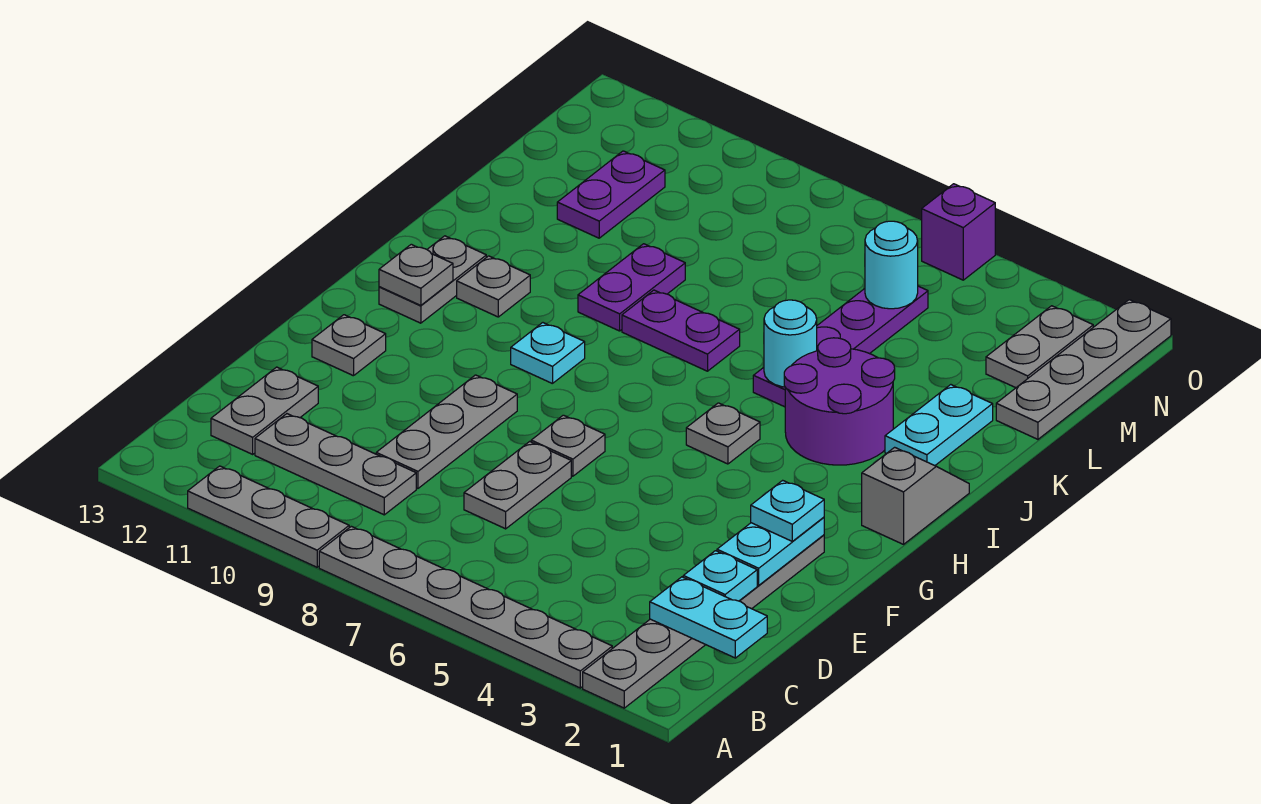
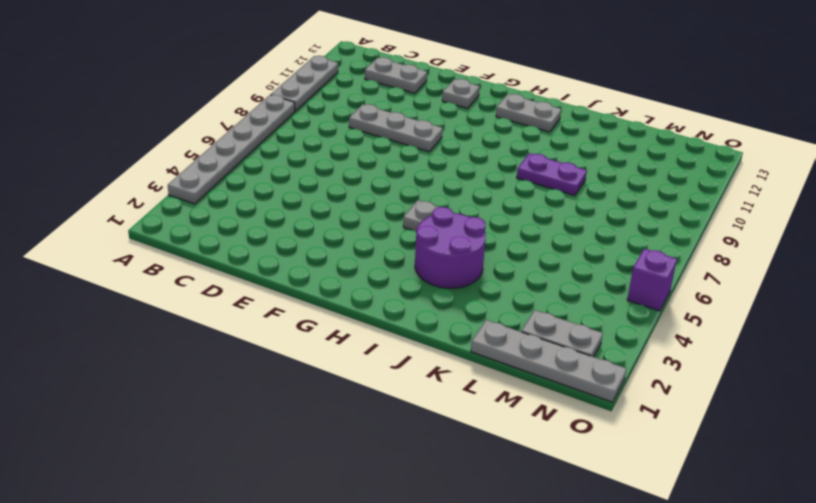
none -> grey plate A2:F2 level 1
none -> grey plate C9:C11 level 1
none -> grey plate D7:E7 level 1
none -> grey plate F7 level 1

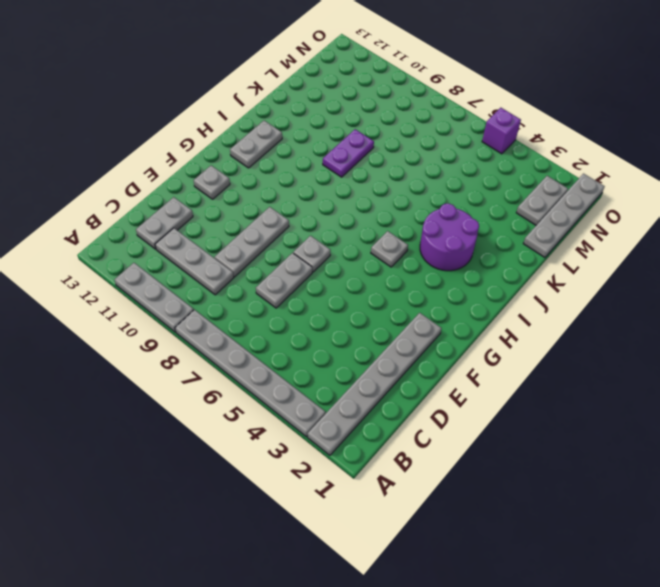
none -> grey slope H1:I1 level 1 top H
none -> cyan plate H9 level 1
none -> grey plate I11 level 1
none -> cyan plate J2:K2 level 1

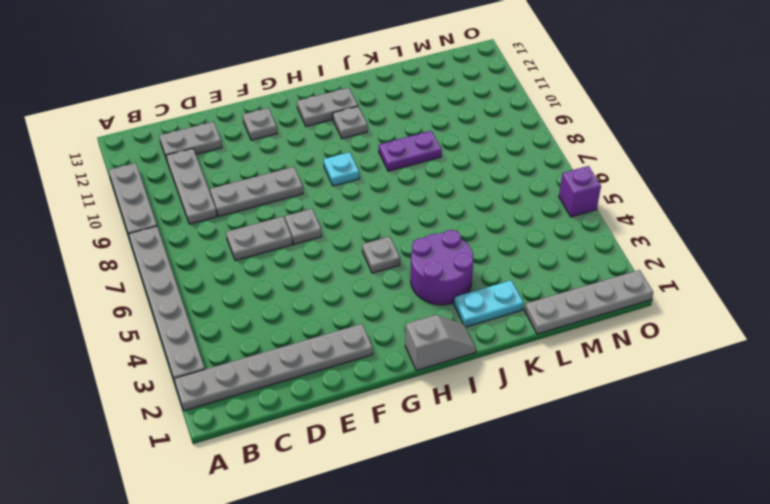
none -> purple plate J5:M5 level 1
none -> purple plate J7:J8 level 1
none -> purple plate L11:M11 level 1
none -> grey plate M2:N2 level 1

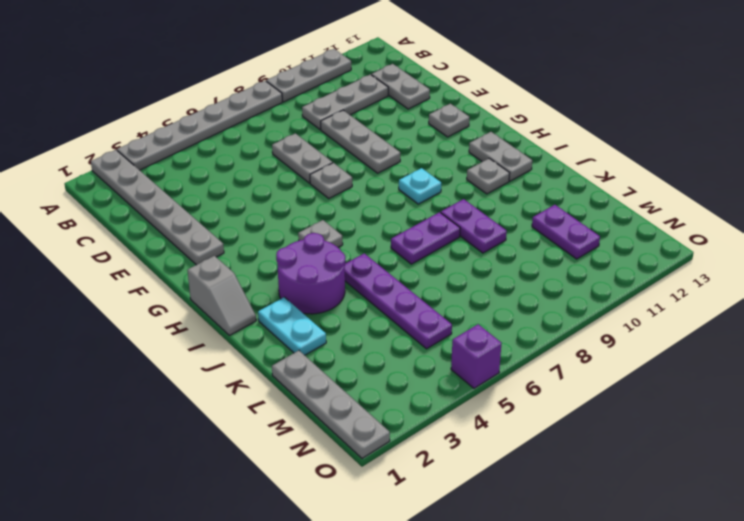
none -> grey plate M2:N2 level 1
none -> cyan plate C1:C2 level 2
none -> cyan plate D2 level 2
none -> cyan plate E2:F2 level 2

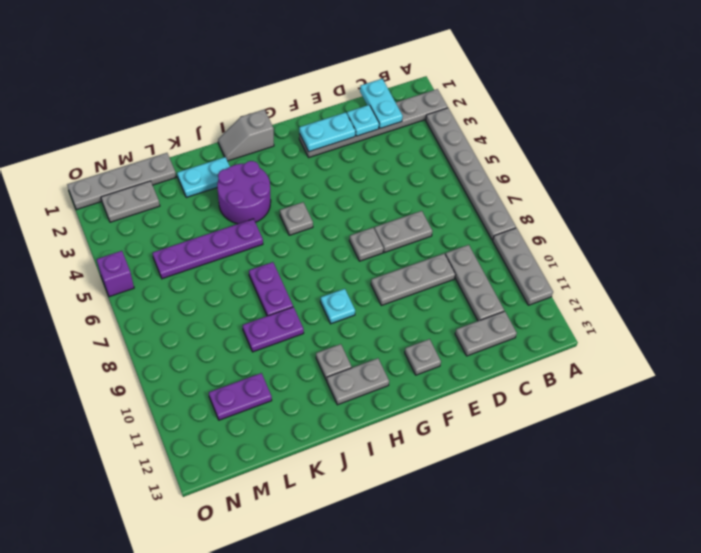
none -> grey plate H12 level 2
none -> cyan round brick J5 level 2
none -> cyan round brick M5 level 2
none -> cyan plate F2 level 3

